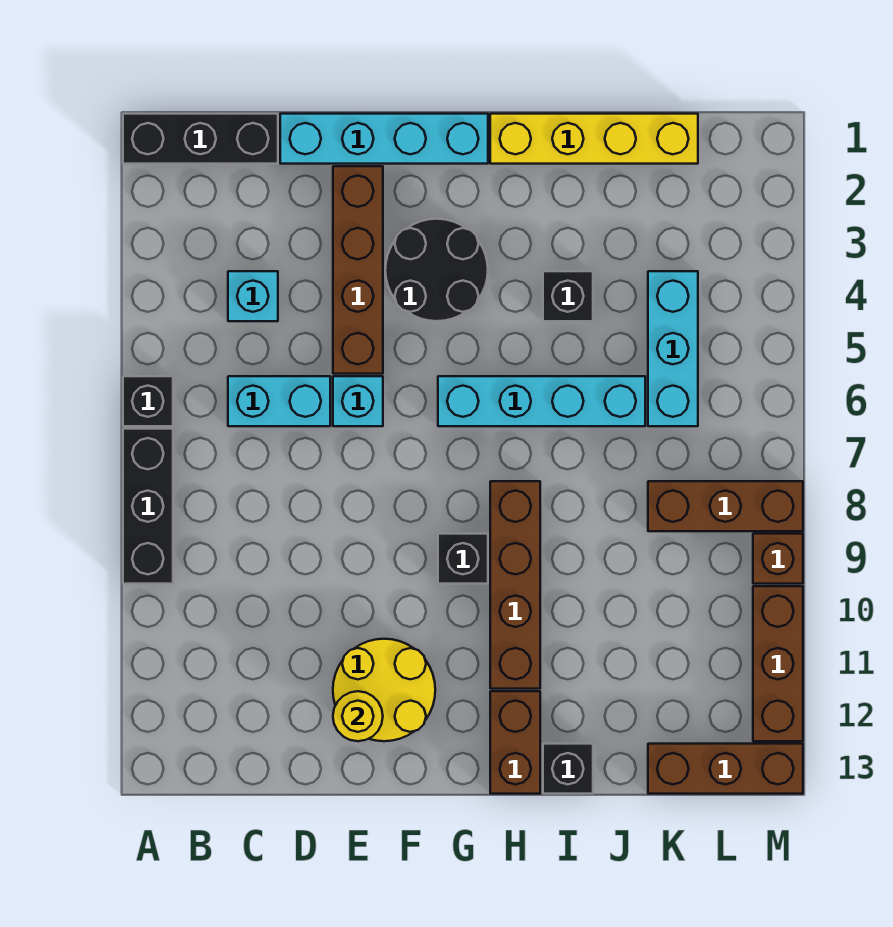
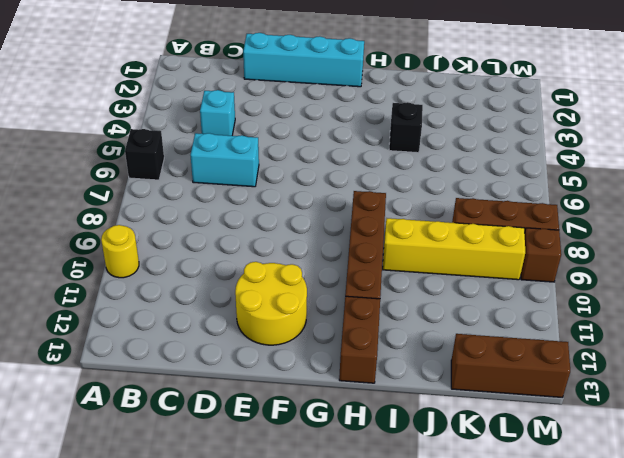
yellow round brick A10 level 1 -> yellow round brick E12 level 2
yellow brick I9:L9 level 1 -> yellow brick H1:K1 level 1
none -> black brick A1:C1 level 1
none -> black brick A7:A9 level 1
none -> brown brick E2:E5 level 1

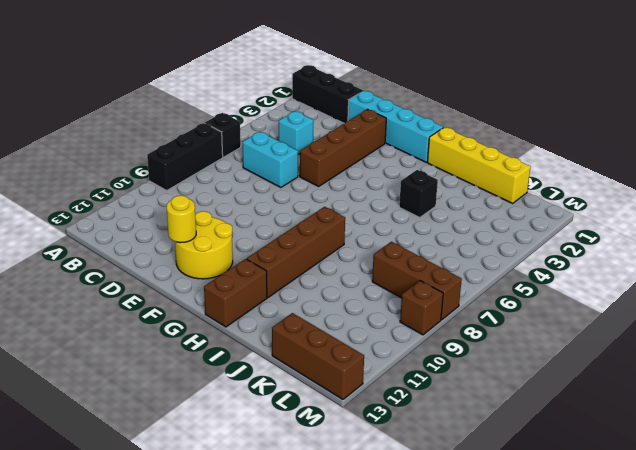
none -> cyan brick E6 level 1
none -> black round brick F3:G4 level 1
none -> cyan brick G6:J6 level 1

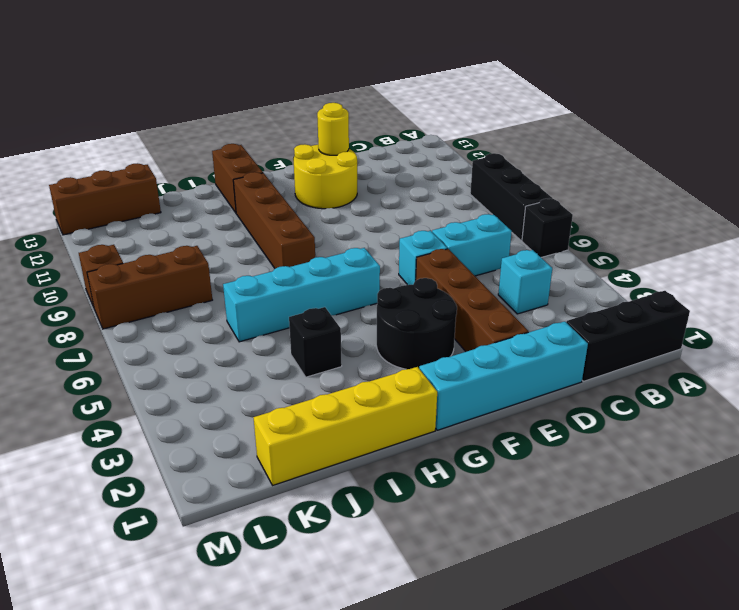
none -> black brick G9 level 1
none -> black brick I13 level 1
none -> cyan brick K4:K6 level 1

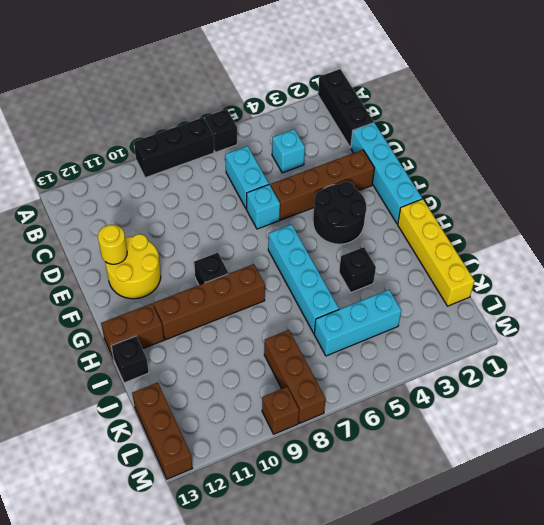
none -> brown brick M10:M12 level 1

